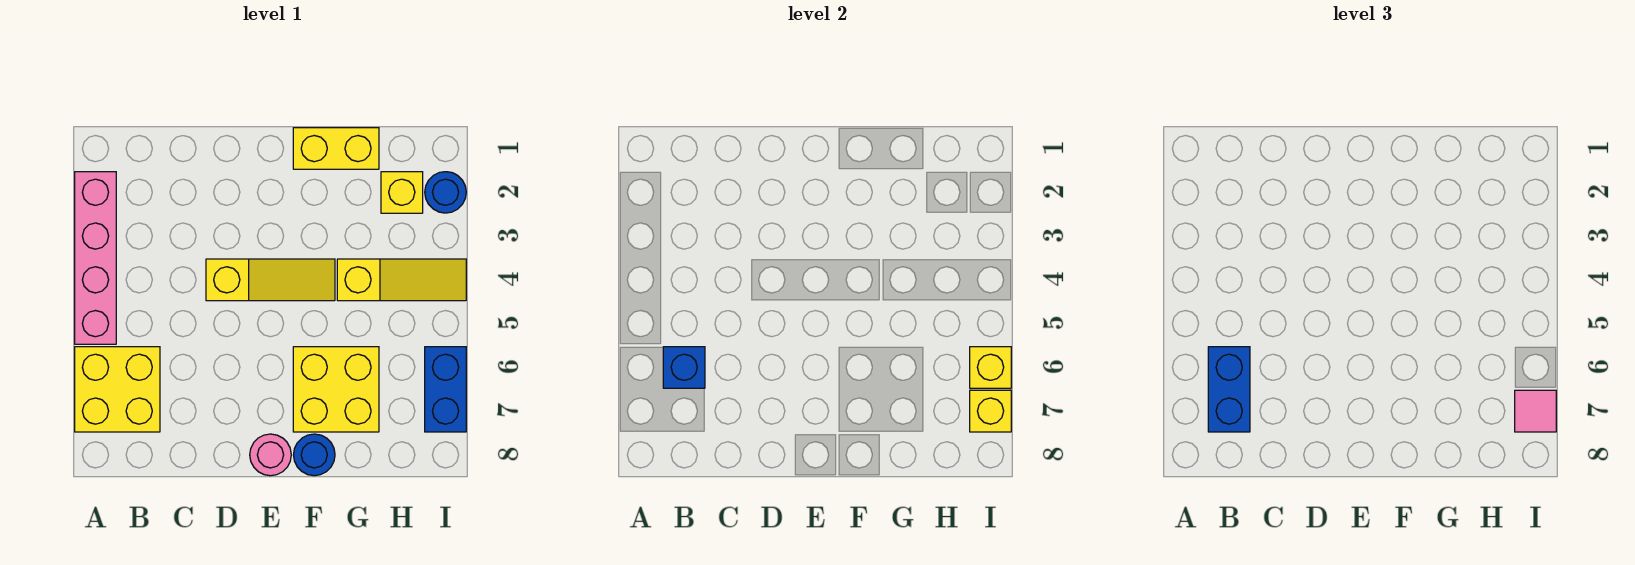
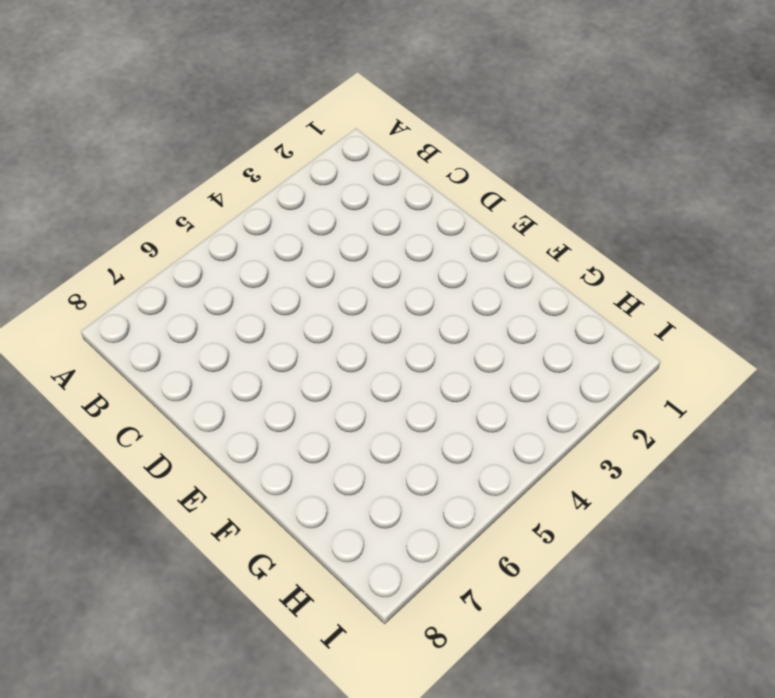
none -> pink brick A2:A5 level 1
none -> yellow brick A6:B7 level 1
none -> yellow slope D4:F4 level 1 top D

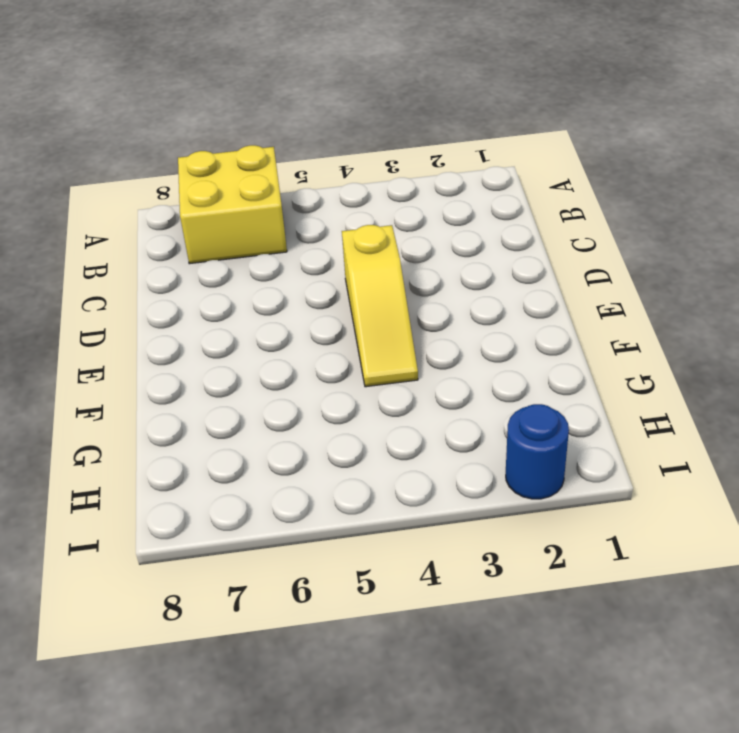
none -> pink brick A2:A5 level 1
none -> pink round brick E8 level 1
none -> yellow brick F1:G1 level 1

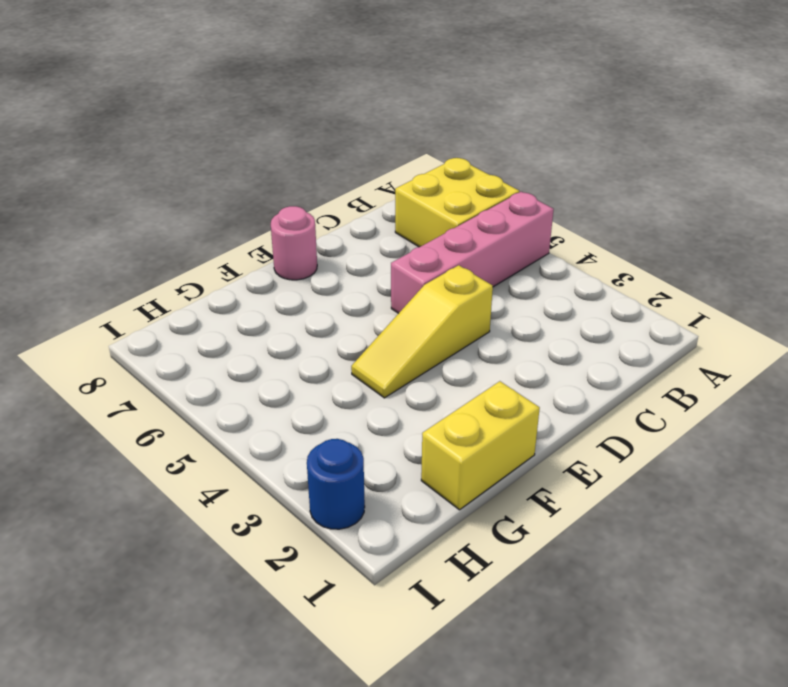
pink brick A5:D5 level 1 -> pink brick A2:A5 level 1
none -> yellow brick F6:G7 level 1
none -> blue round brick F8 level 1
none -> yellow slope G4:I4 level 1 top G

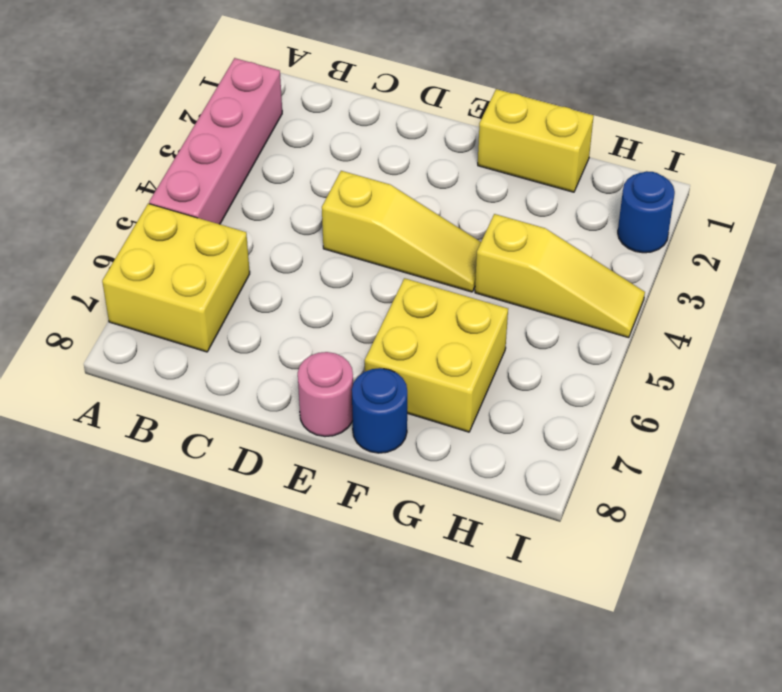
none -> yellow brick H2 level 1
none -> blue brick I6:I7 level 1
none -> blue brick B6 level 2

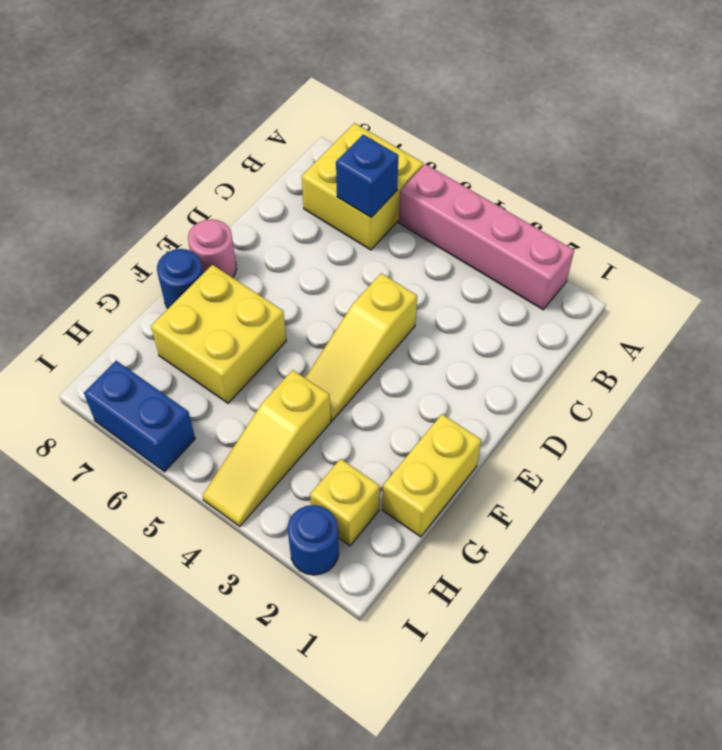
none -> yellow brick I6 level 2
none -> yellow brick I7 level 2
none -> blue brick B6:B7 level 3

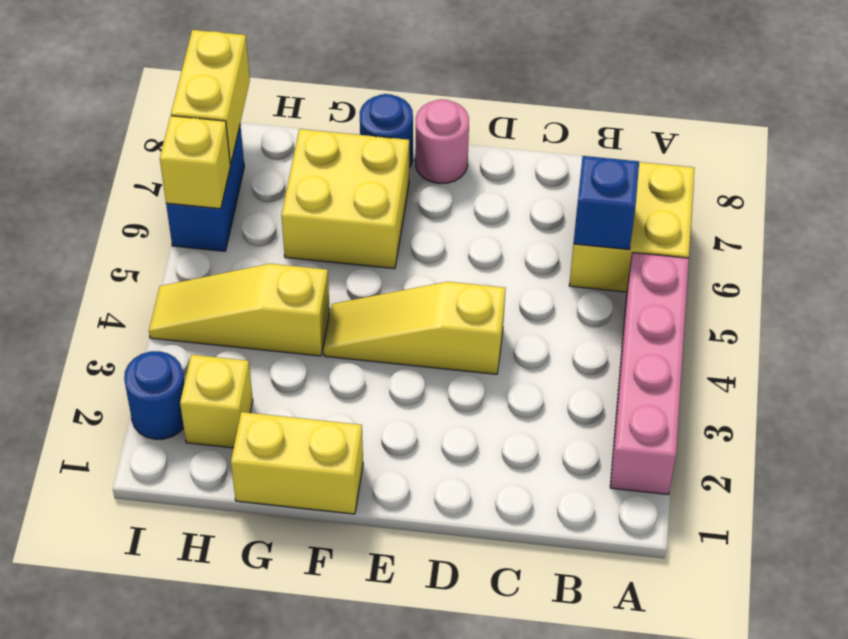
yellow brick I7:I8 level 2 -> yellow brick I7 level 2
none -> blue brick B6:B7 level 3
none -> pink tile I7 level 3

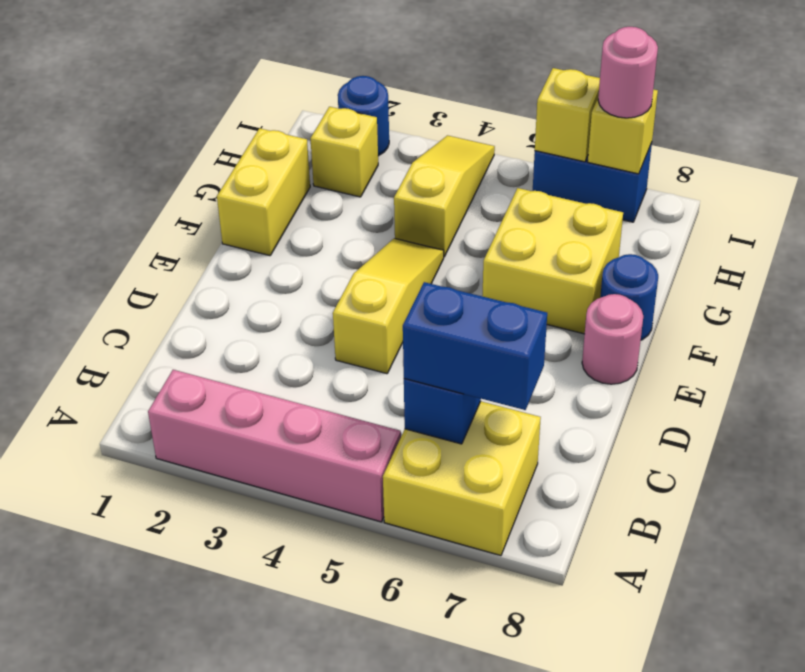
pink round brick I7 level 3 -> pink tile I7 level 3

